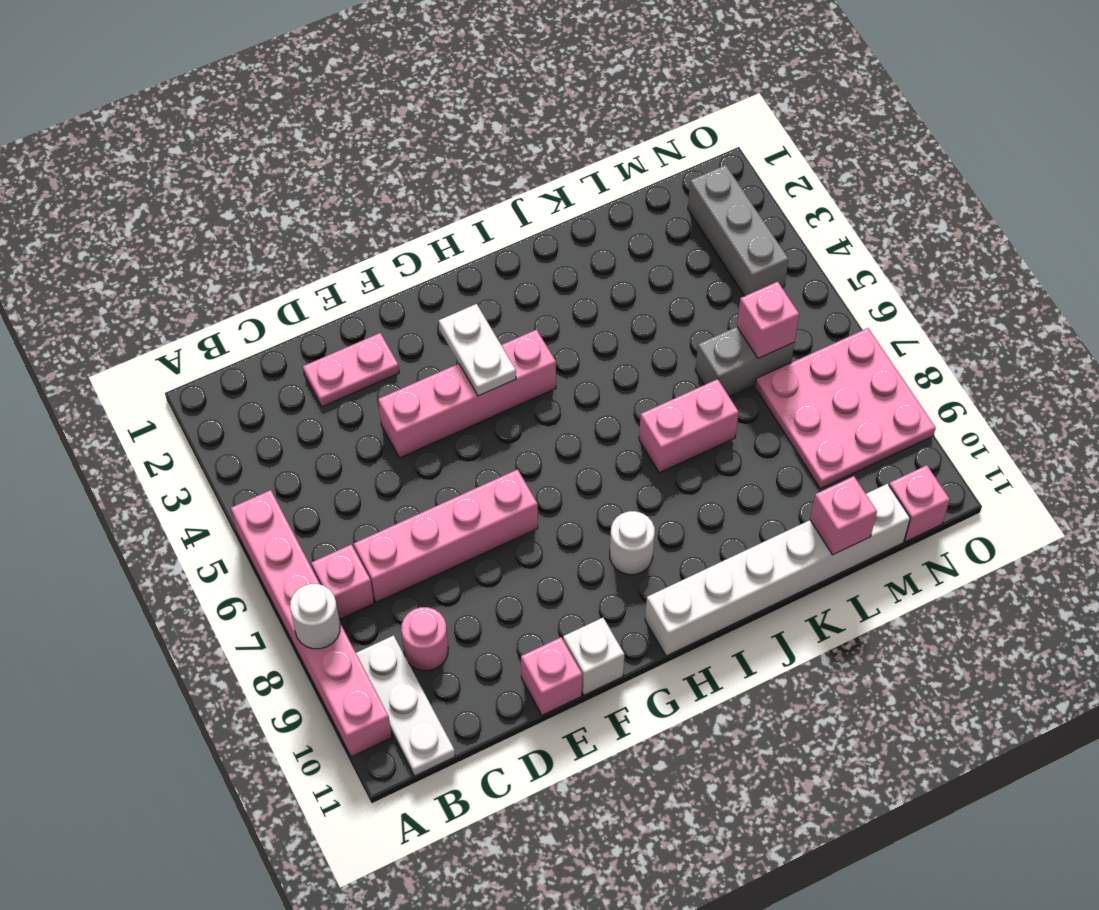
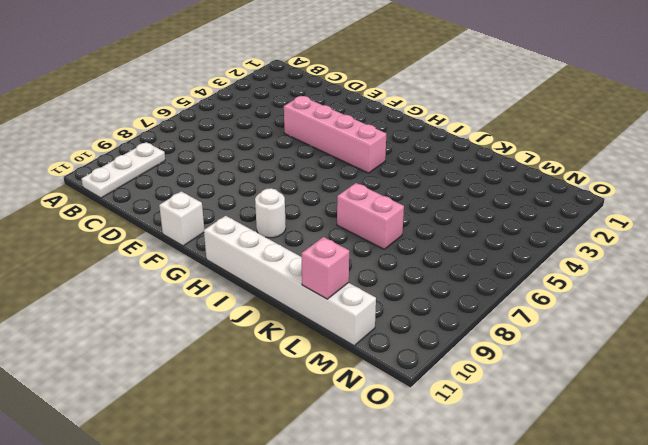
none -> pink brick A5:A10 level 1
none -> pink brick B7 level 1
none -> pink brick C7:F7 level 1

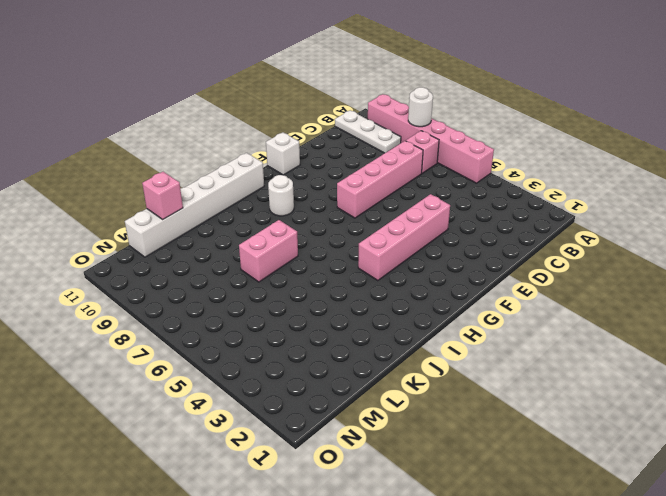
none -> pink round brick C9 level 1
none -> pink plate D2:E2 level 1
none -> pink brick E11 level 1

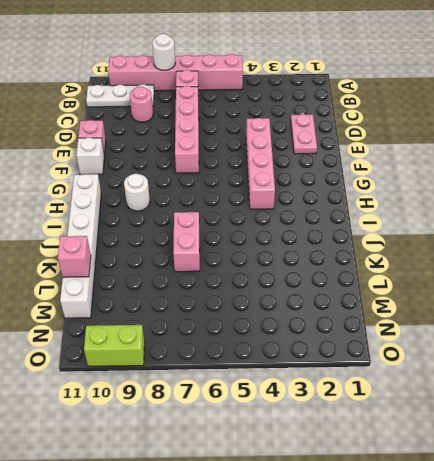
lime brick O9:O10 level 1 -> pink plate M7:O9 level 1
none -> grey brick L6:M6 level 1
none -> grey brick N2:N4 level 1
none -> pink brick N11 level 1

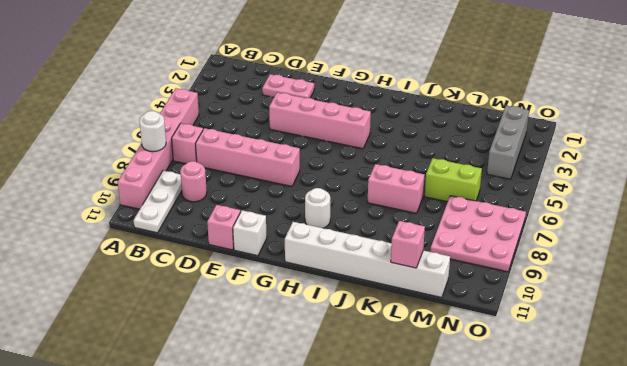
lime brick L6:M6 level 1 -> grey brick L6:M6 level 1
none -> pink brick N11 level 1
none -> white plate G3:G4 level 2
none -> pink brick M6 level 2

